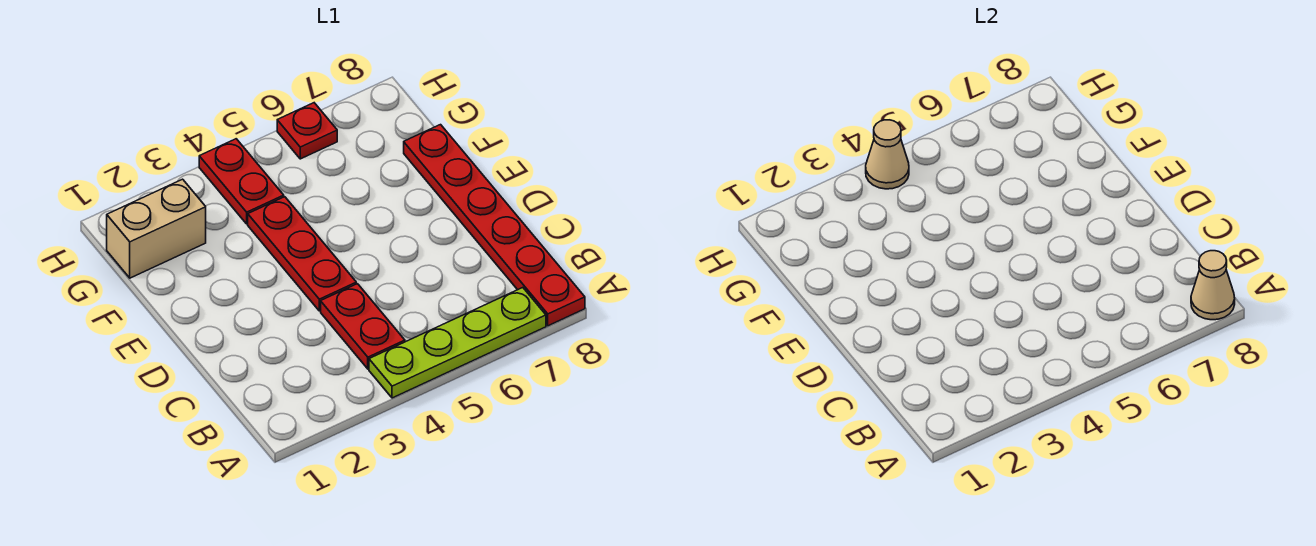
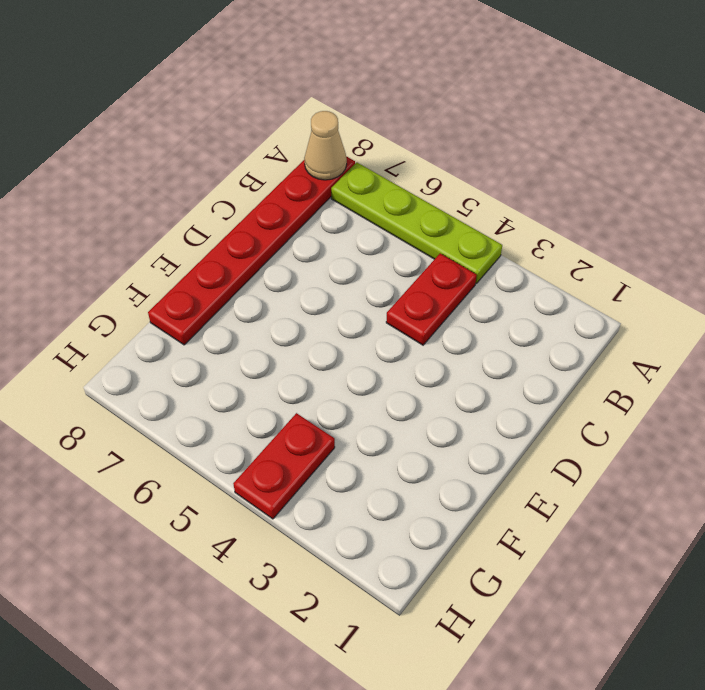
none -> red plate D4:F4 level 1
none -> tan brick G1:G2 level 1

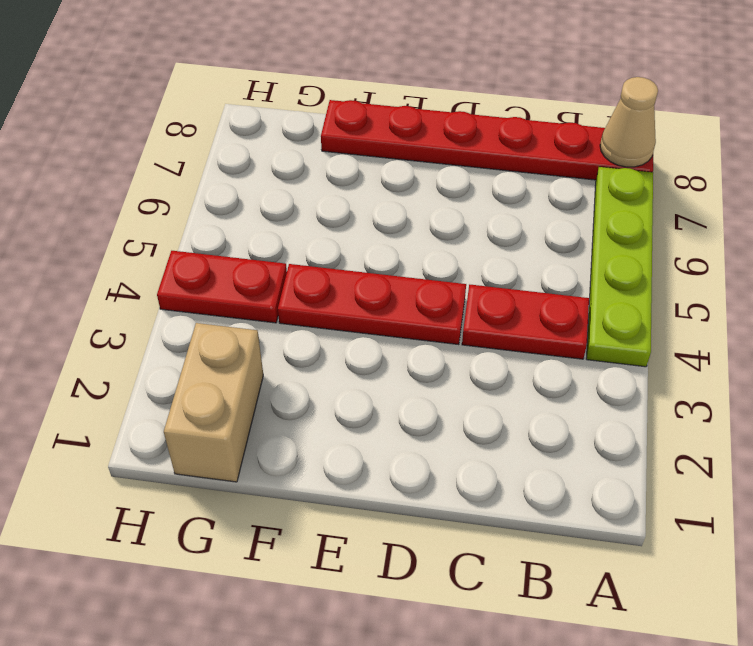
none -> red plate H6 level 1
none -> tan cone H4 level 2

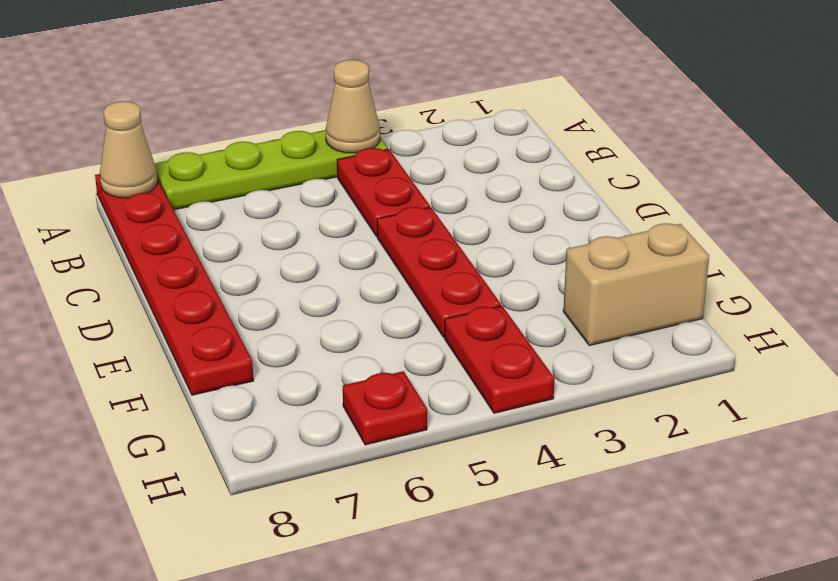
tan cone A4 level 2 -> tan cone H4 level 2

